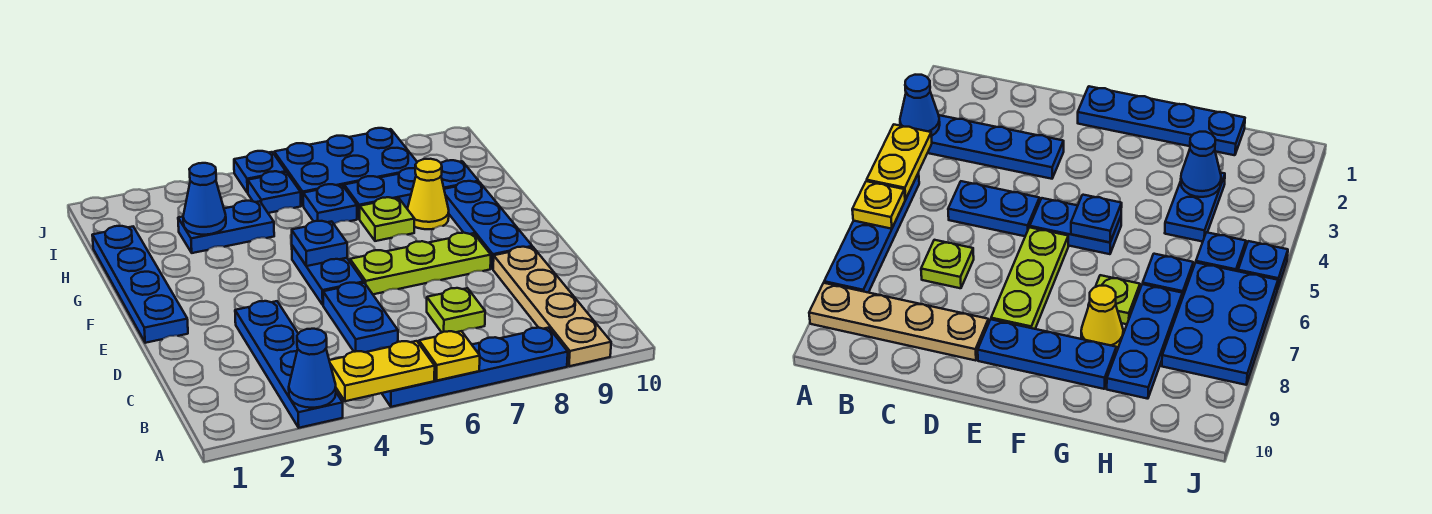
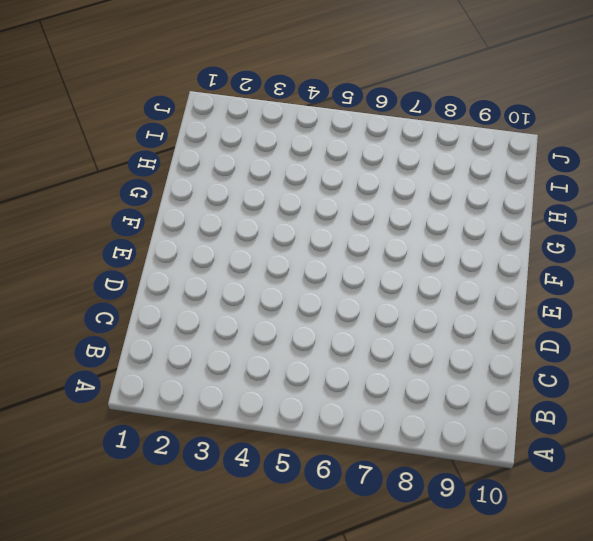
none -> blue plate A3:D3 level 1
none -> blue plate A5:A8 level 1
none -> tan plate A9:D9 level 1

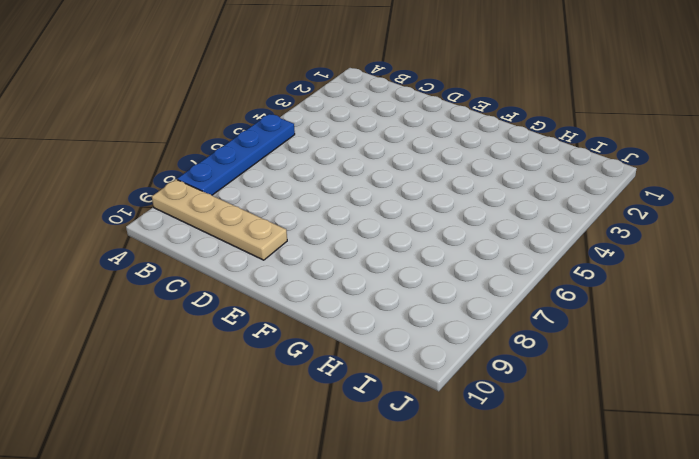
none -> blue plate A3:D3 level 1
none -> blue plate C5:D5 level 1
none -> lime plate C7 level 1

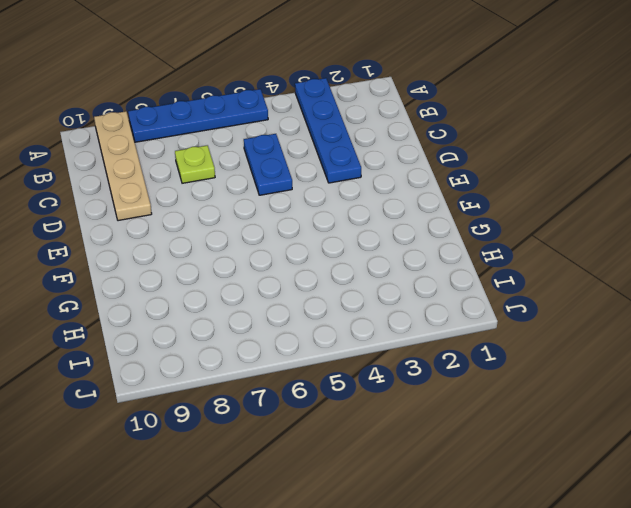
none -> blue plate E1:H1 level 1
none -> blue plate E5:F5 level 1
none -> lime plate E6:E8 level 1

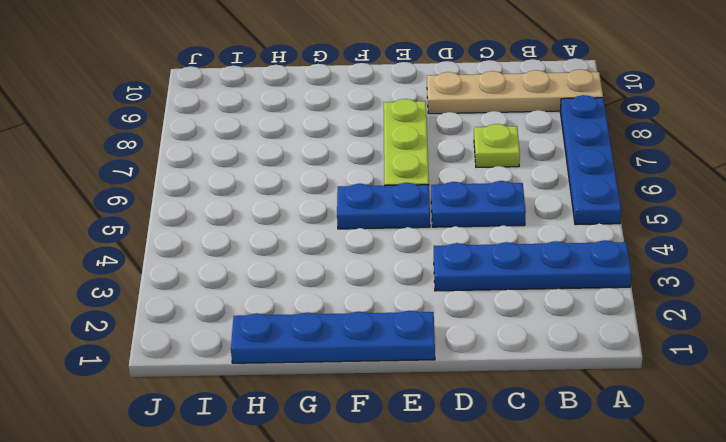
none -> blue plate E9:G9 level 1
none -> lime plate G7 level 1
none -> yellow cone G8 level 1

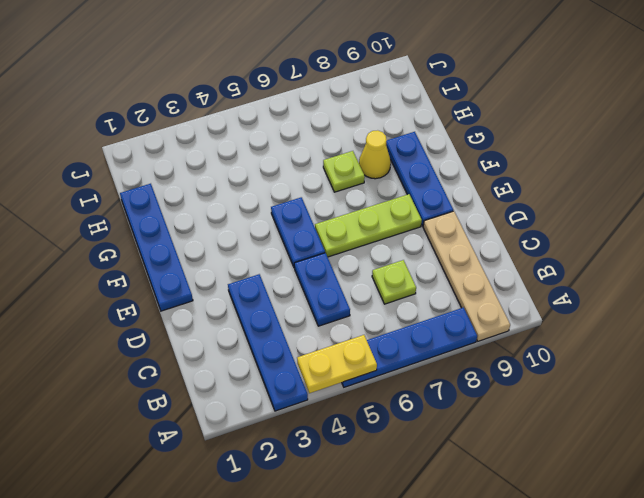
none -> blue plate H3:H4 level 1
none -> blue plate H6 level 1
none -> blue plate H7:H9 level 1

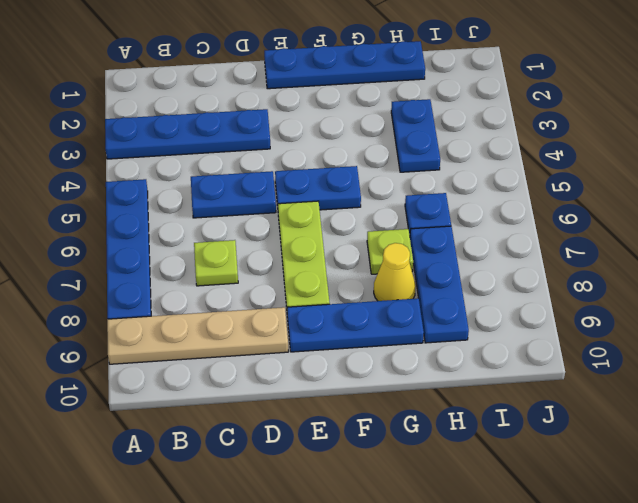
none -> blue plate I5 level 1
none -> blue plate I6:J8 level 1
none -> blue plate J5 level 1

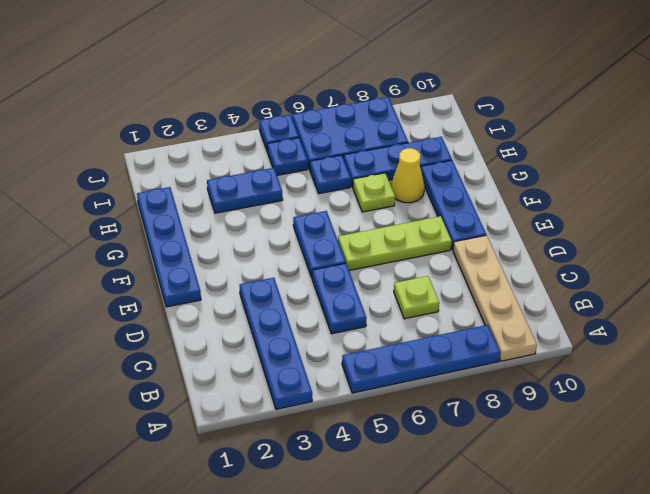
none -> blue cone A3 level 2
none -> yellow plate A4:A5 level 2
none -> yellow plate A6 level 2

